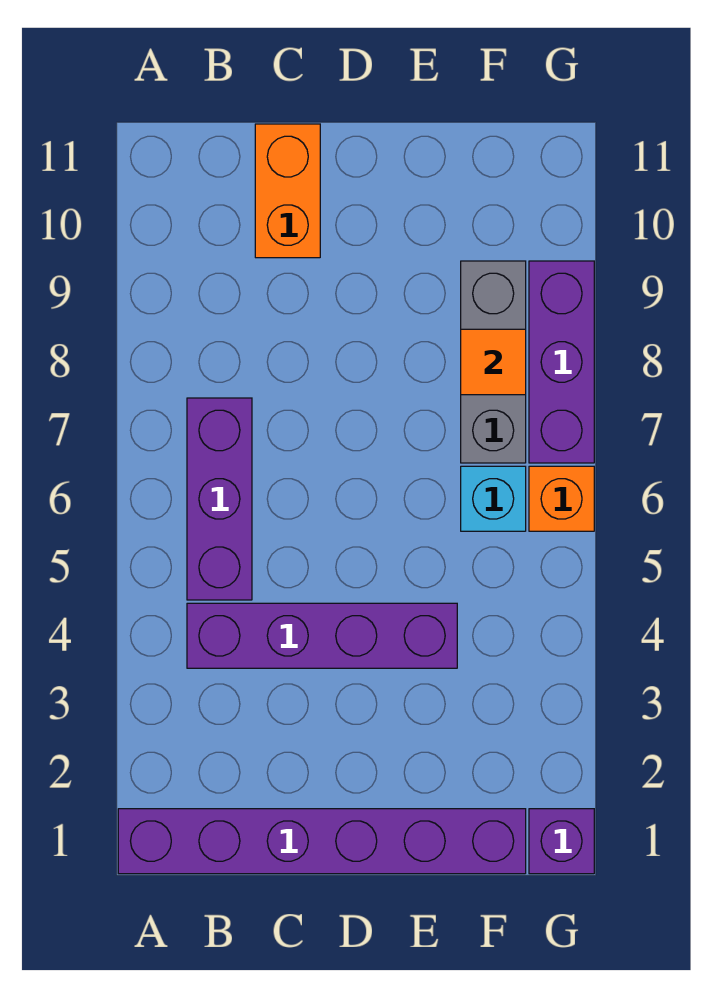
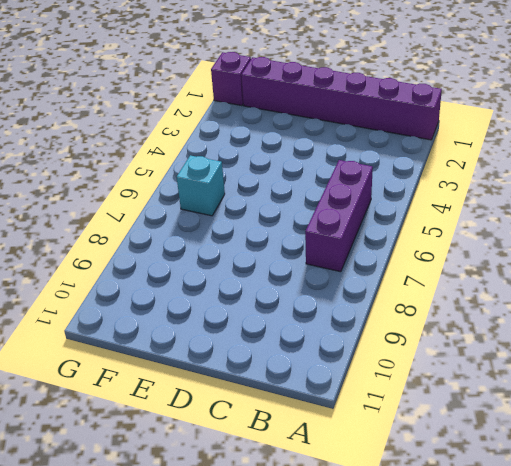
none -> purple brick B4:E4 level 1
none -> orange brick C10:C11 level 1

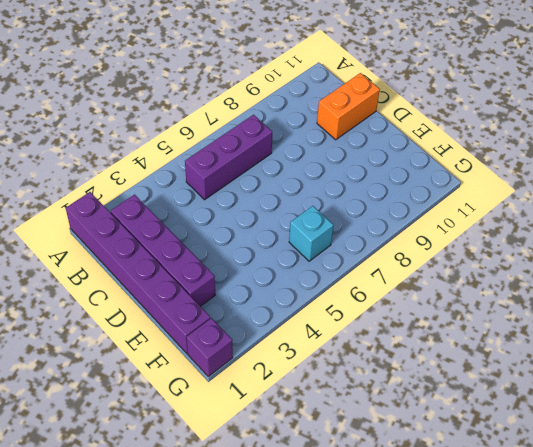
purple brick B2:E2 level 1 -> purple brick B4:E4 level 1
none -> grey brick F7:F9 level 1
none -> orange brick G6 level 1

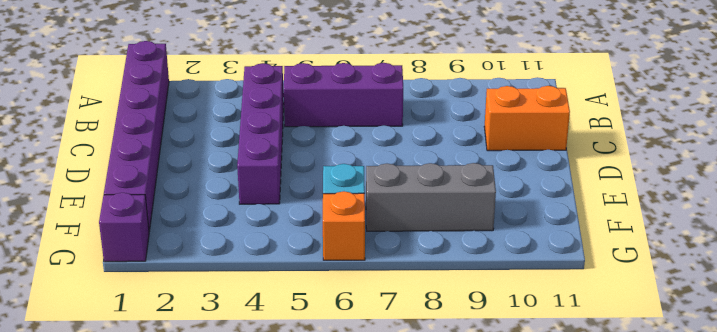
none -> purple brick G7:G9 level 1
none -> orange tile F8 level 2

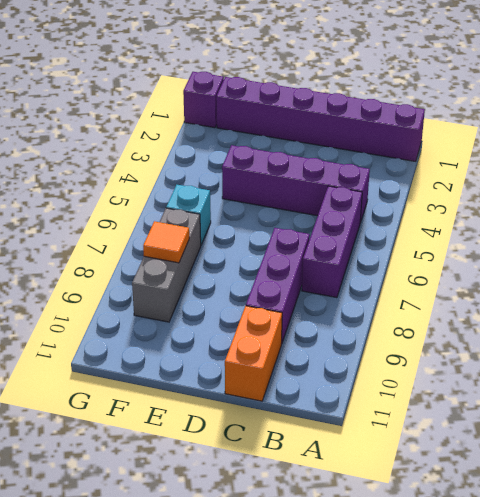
purple brick C7:C9 level 1 -> purple brick G7:G9 level 1
none -> orange brick G6 level 1

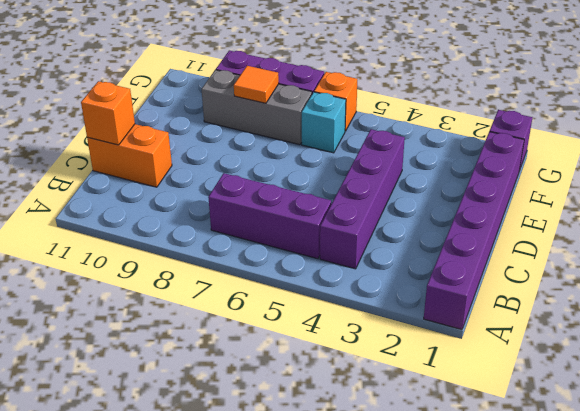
orange brick C11 level 2 -> none

